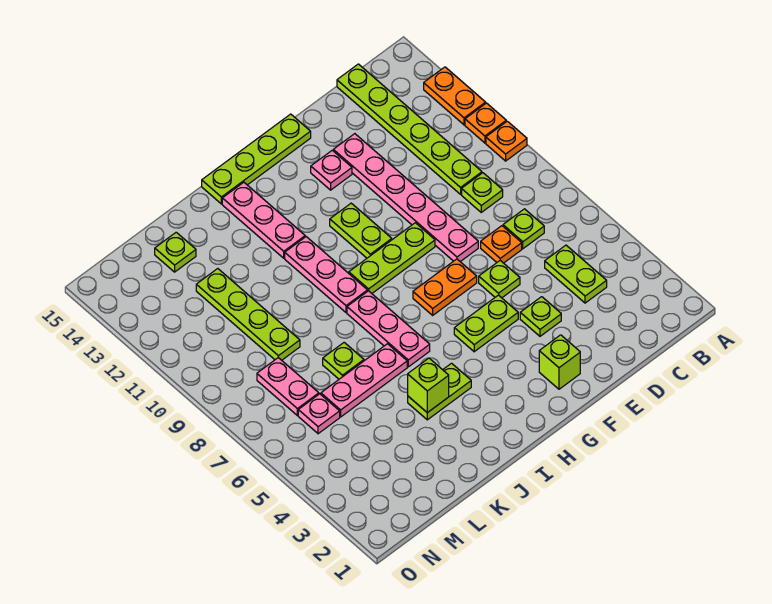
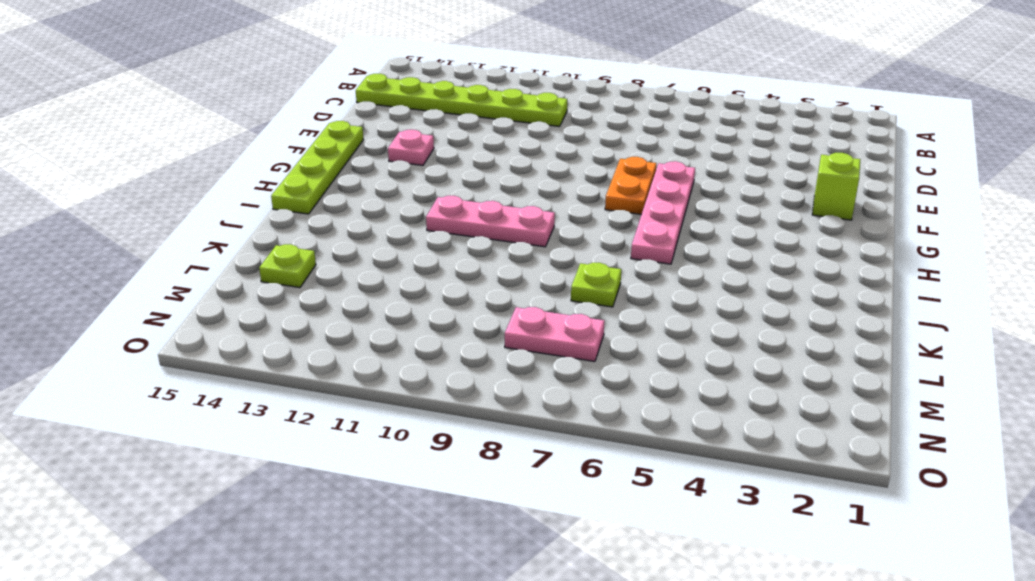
pink plate F6:I6 level 1 -> pink plate I6:I8 level 1
none -> orange plate A10 level 1
none -> orange plate A11 level 1
none -> orange plate A12:A13 level 1

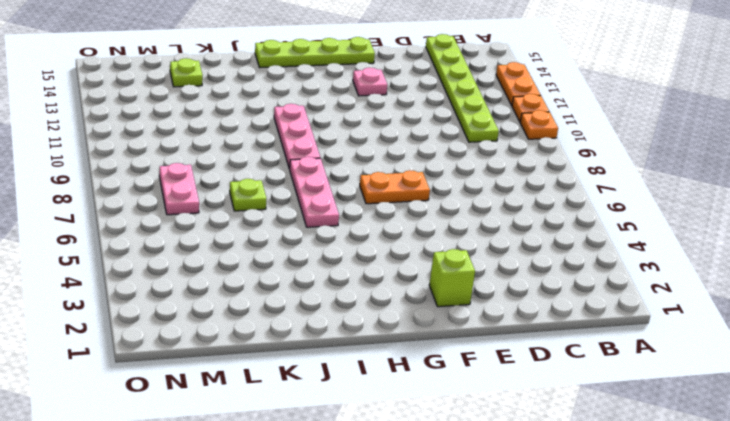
none -> lime plate C4:C5 level 1
none -> lime plate C7 level 1
none -> lime plate C9 level 1

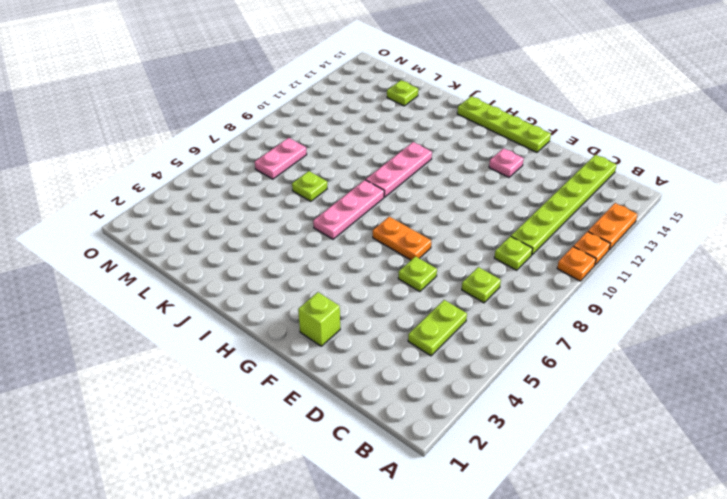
none -> orange plate D7 level 1
none -> lime plate E4 level 1
none -> pink plate E8:E13 level 1

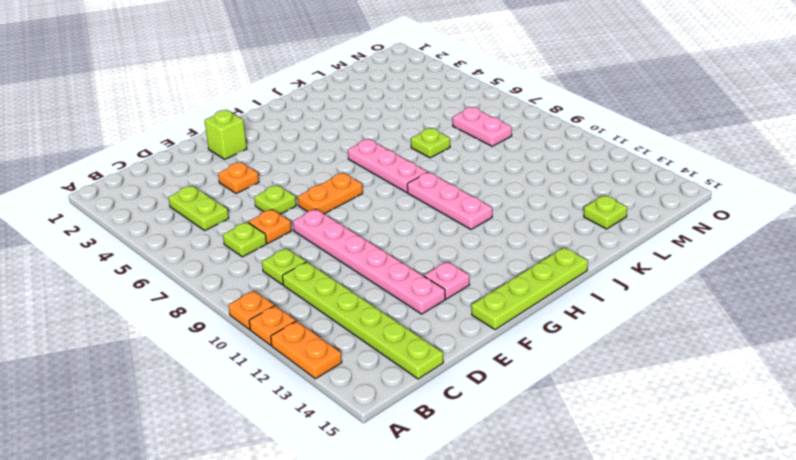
orange plate E4 level 1 -> lime plate E4 level 1
none -> lime plate F5:G5 level 1
none -> lime plate F9:H9 level 1
none -> lime plate G10:G11 level 1

